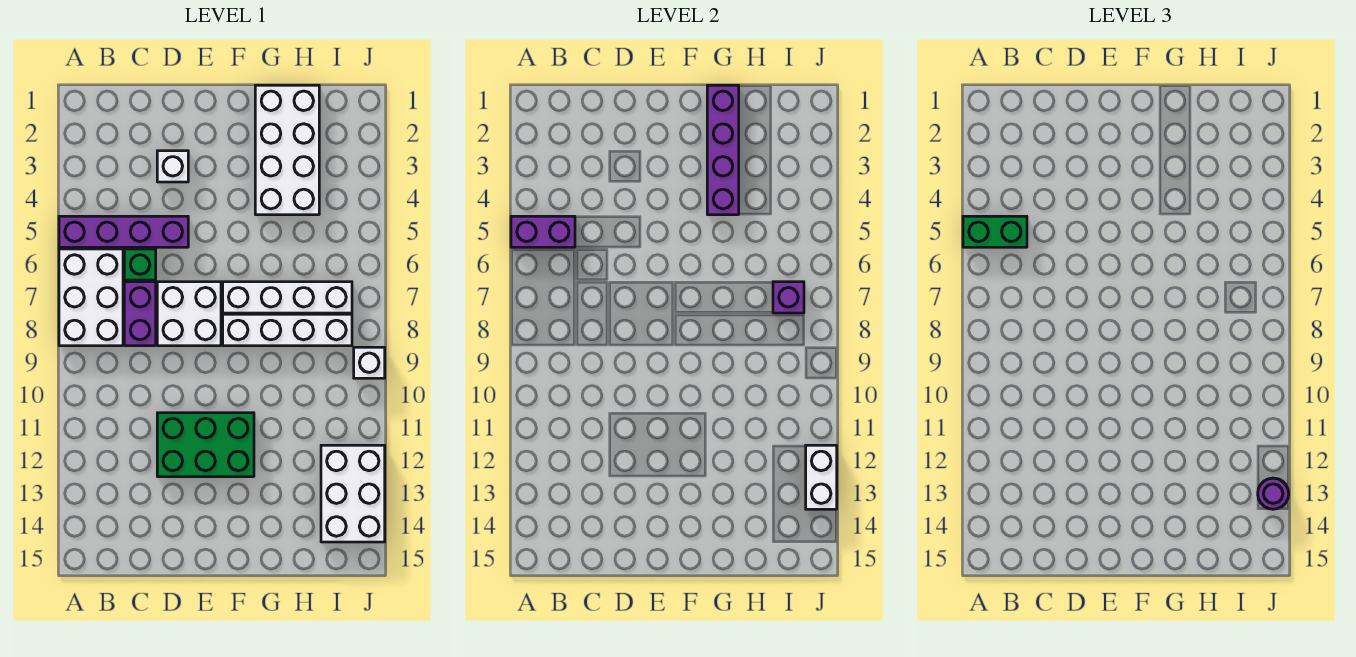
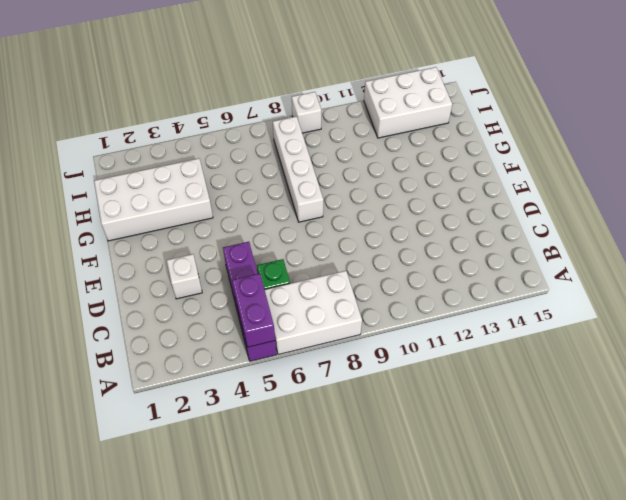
none -> purple brick C7:C8 level 1
none -> white brick D7:E8 level 1
none -> green brick D11:F12 level 1

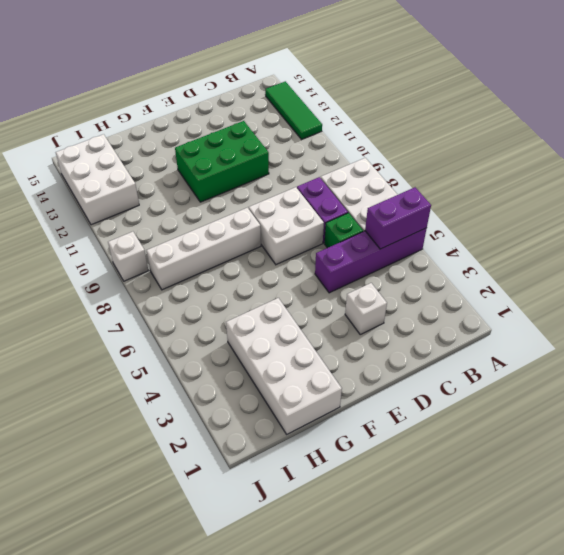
green tile A12:A14 level 1 -> none
none -> white brick F7:I7 level 1
none -> purple brick G1:G4 level 2
none -> purple brick I7 level 2

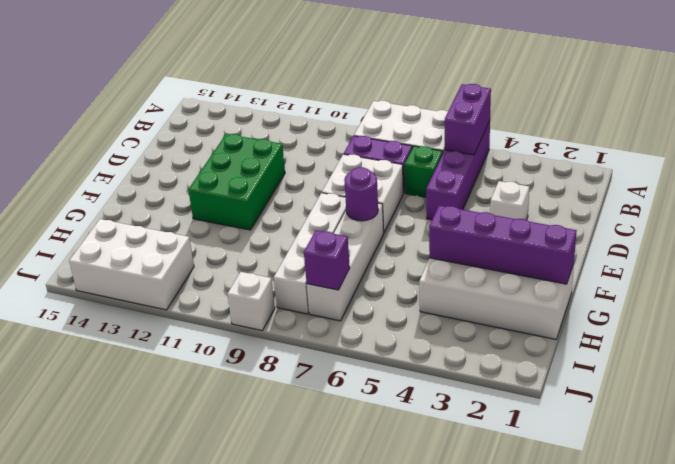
purple round brick F7 level 2 -> purple round brick J13 level 3
none -> white brick J12:J13 level 2
none -> green brick A5:B5 level 3

